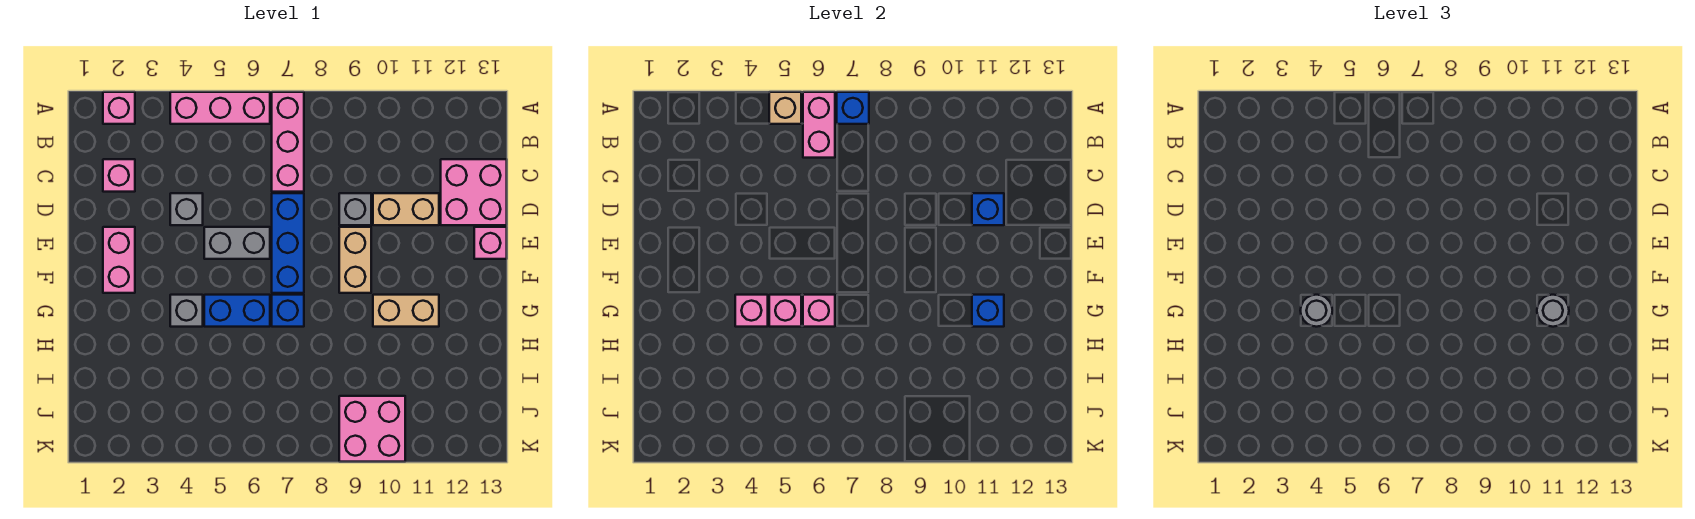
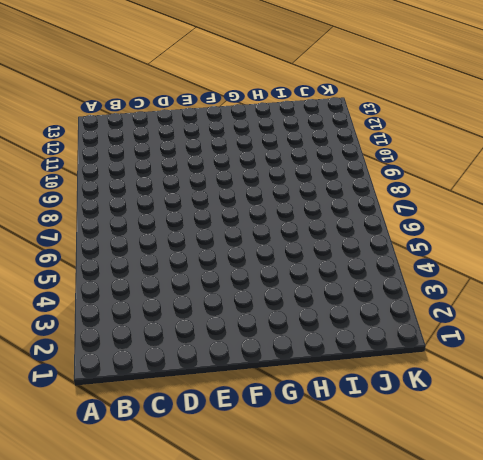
none -> pink brick A2 level 1
none -> pink brick A4:A6 level 1
none -> pink brick A7:C7 level 1

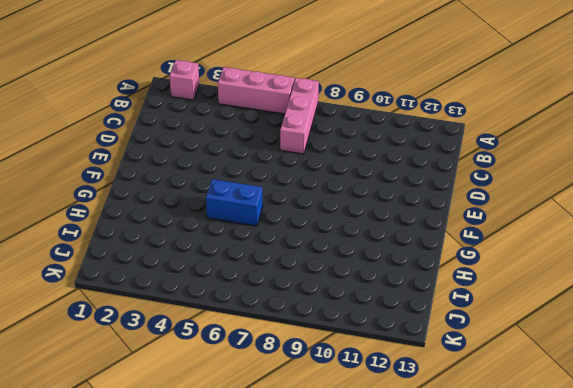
none -> pink brick C2 level 1
none -> pink brick C12:D13 level 1
none -> grey brick D4 level 1

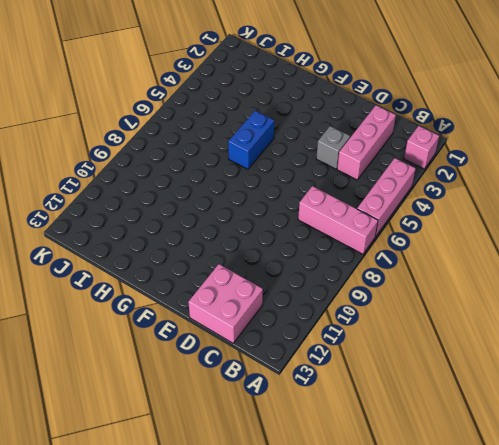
pink brick C2:C4 level 1 -> pink brick C2 level 1
none -> blue brick D7:F7 level 1
none -> grey brick D9 level 1
none -> tan brick D10:D11 level 1

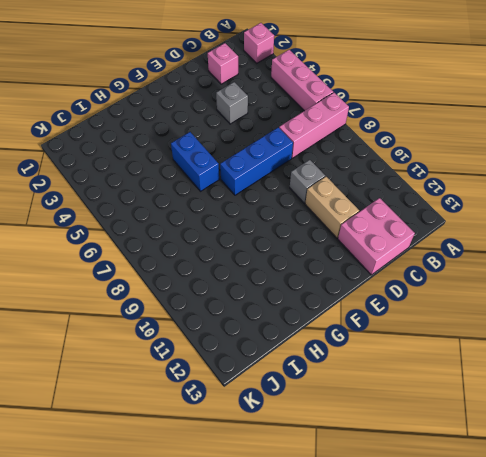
none -> pink brick E2:F2 level 1
none -> grey brick E5:E6 level 1
none -> tan brick E9:F9 level 1

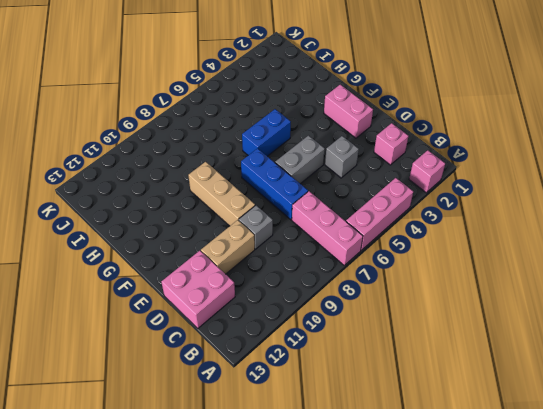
tan brick E9:G9 level 1 -> tan brick E9:F9 level 1
none -> pink brick E13 level 1
none -> grey brick G4 level 1
none -> blue brick G7 level 1

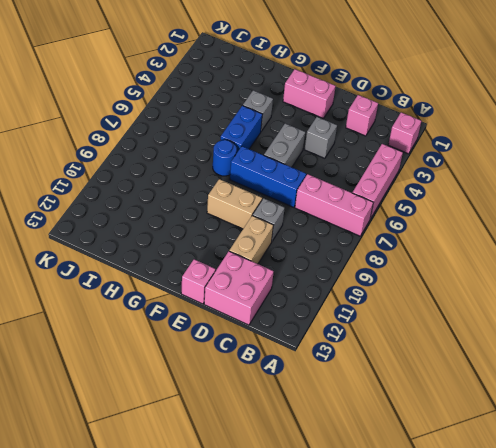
blue round brick G7 level 1 -> blue brick G7 level 1
none -> tan brick G10:G11 level 1
none -> pink brick J9:K10 level 1
none -> tan brick A5 level 2

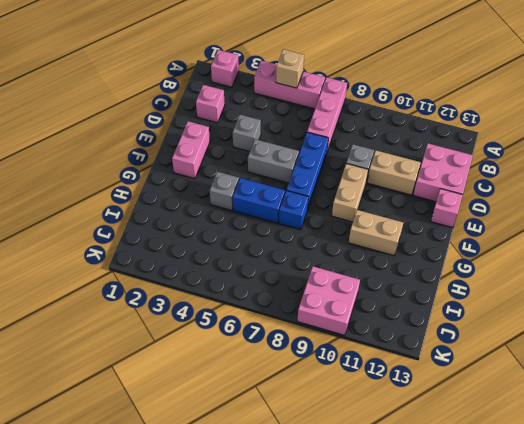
none -> pink brick A6:B6 level 2
none -> blue brick A7 level 2
none -> blue brick D11 level 2

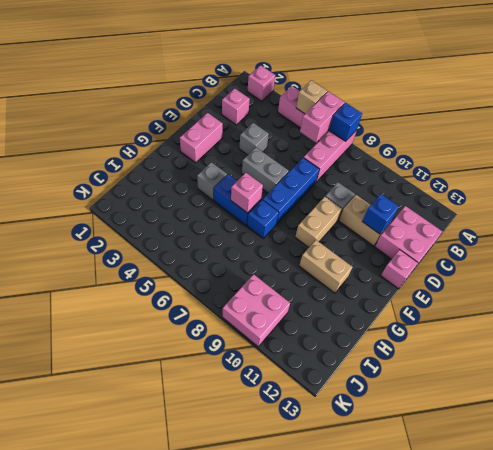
none -> pink brick G4 level 2
none -> pink brick G5 level 2
none -> blue brick G11 level 2

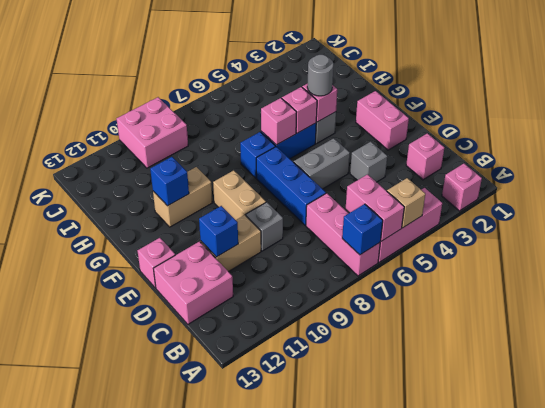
none -> grey round brick G11 level 3

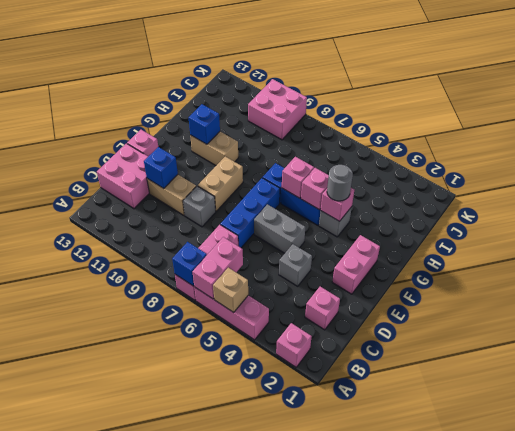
none -> grey round brick G11 level 3

